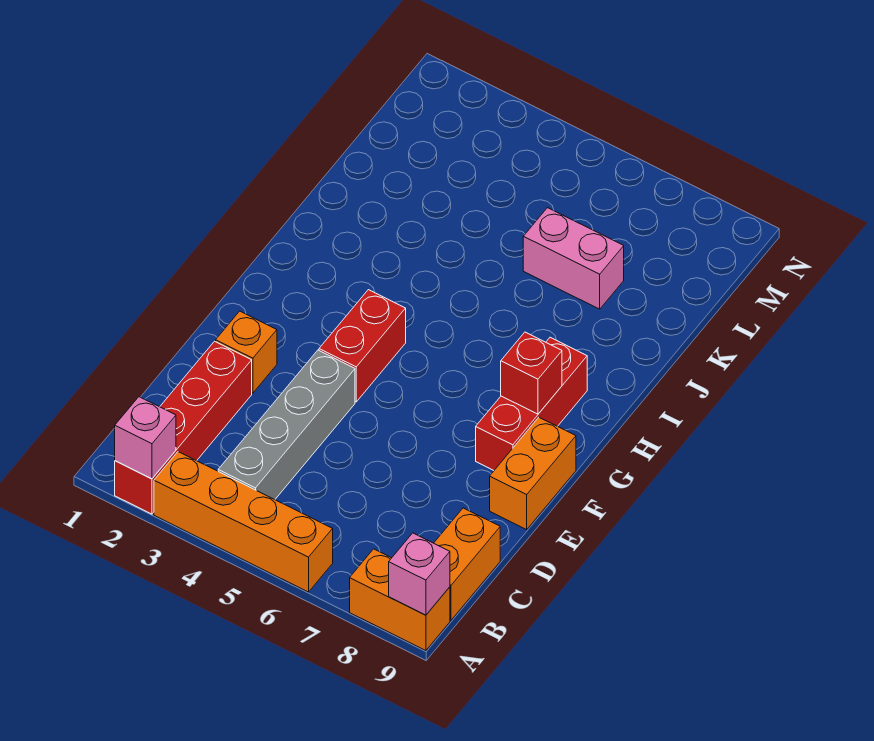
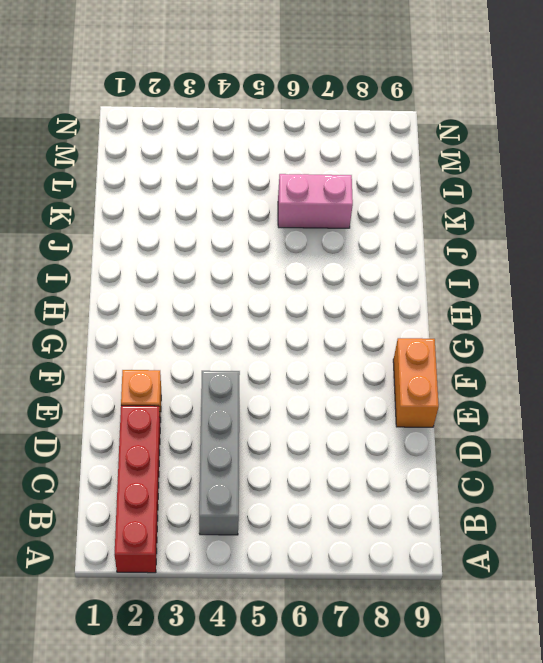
none -> orange brick A3:A6 level 1
none -> orange brick A8:A9 level 1
none -> orange brick B9:C9 level 1

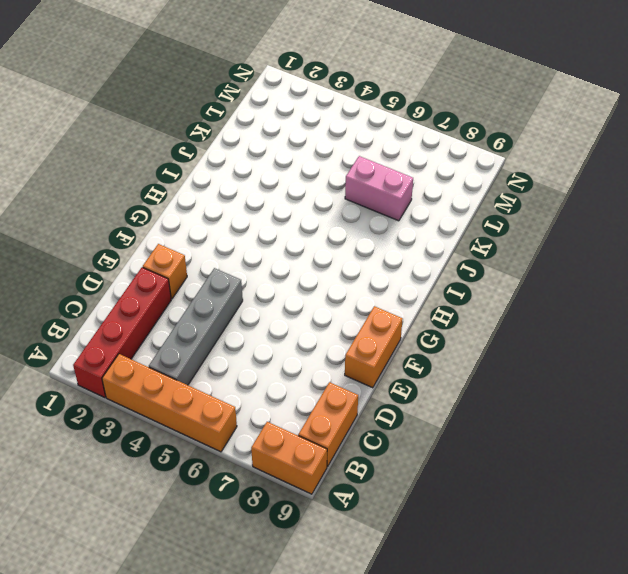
none -> red brick F4:G4 level 1
none -> red brick F8:H8 level 1
none -> pink brick A2 level 2

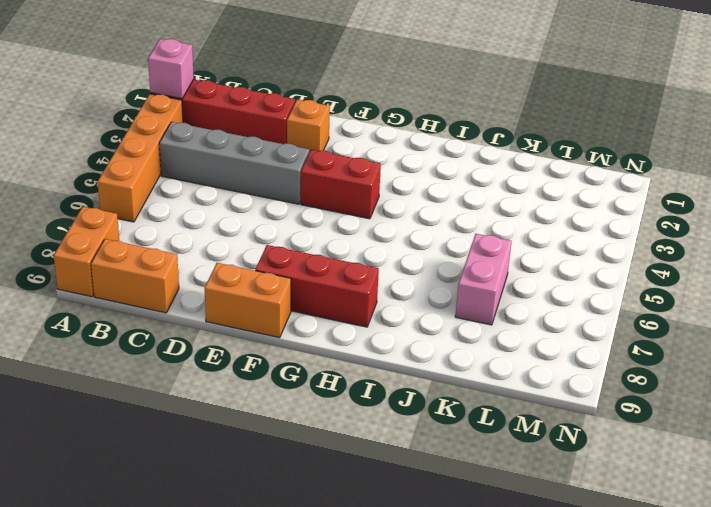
none -> pink brick A9 level 2
none -> red brick G8 level 2

